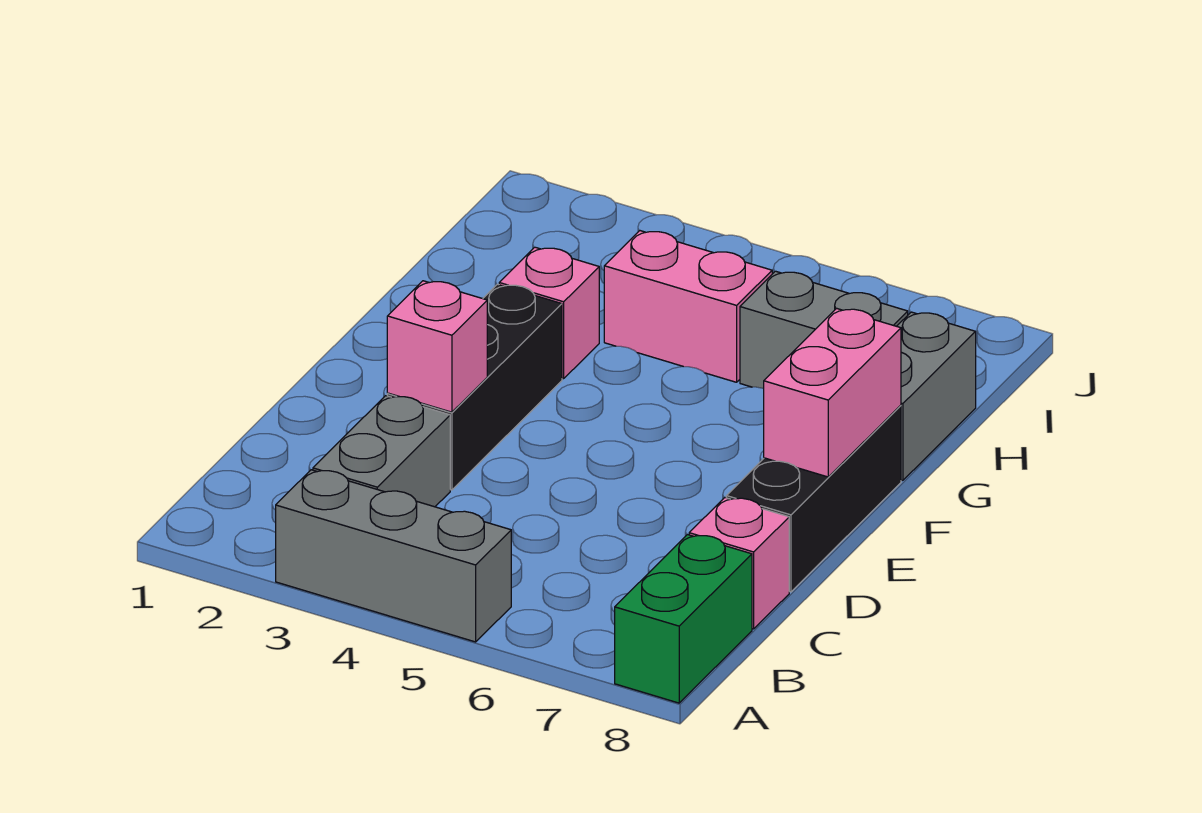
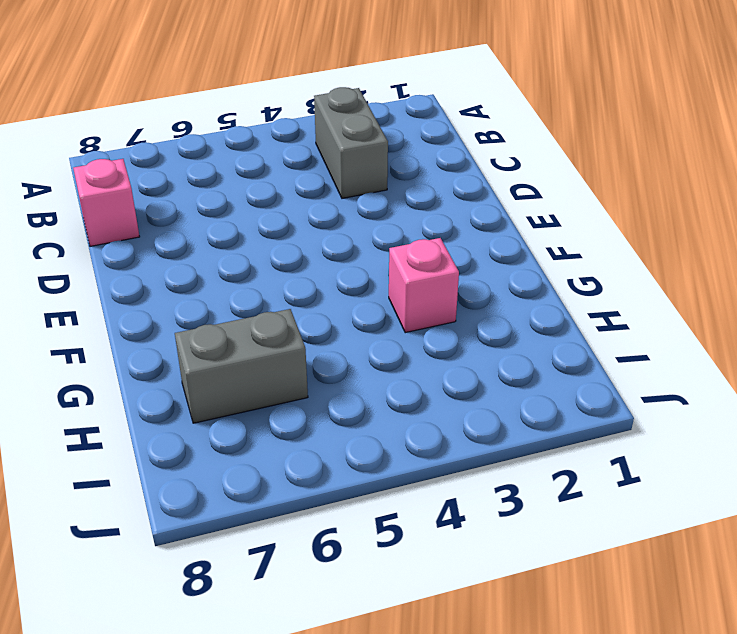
none -> grey brick A3:A5 level 1
none -> green brick A8:B8 level 1
none -> black brick D3:F3 level 1

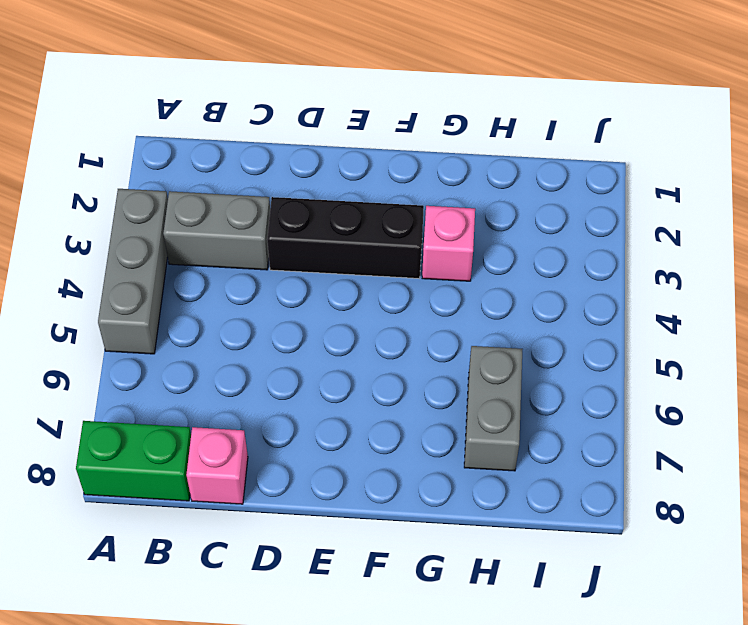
none -> black brick D8:F8 level 1
none -> grey brick G8:H8 level 1
none -> pink brick H4:H5 level 1

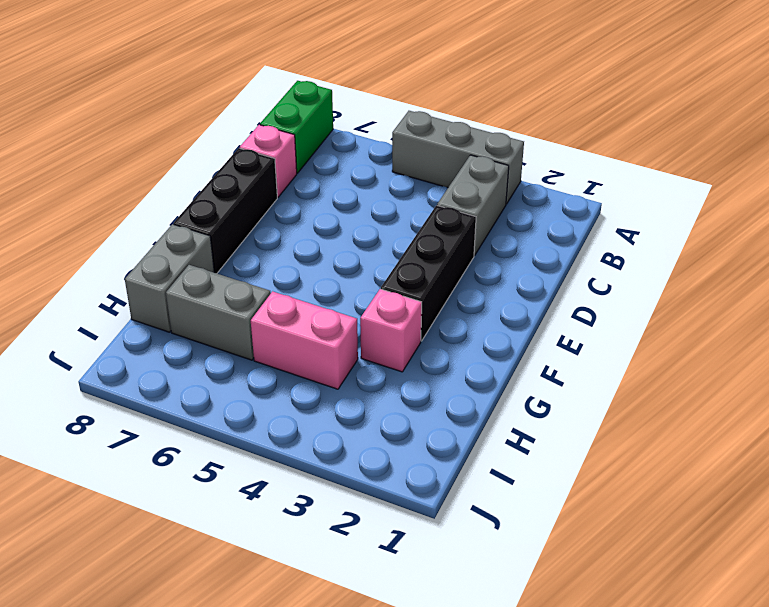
none -> pink brick D3 level 2
none -> pink brick E8:F8 level 2

